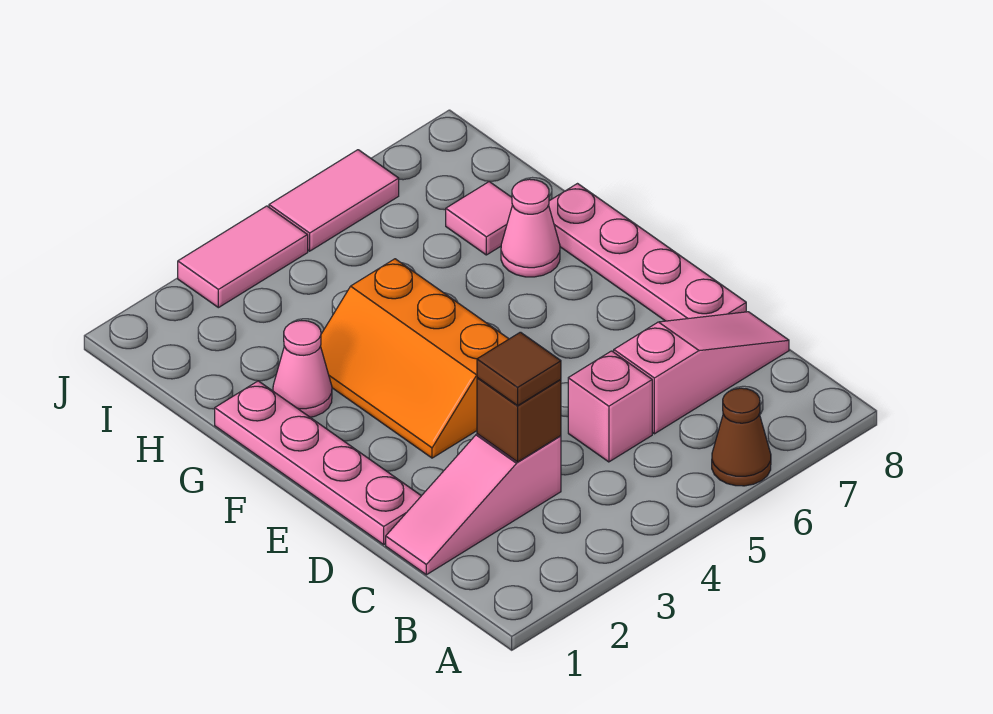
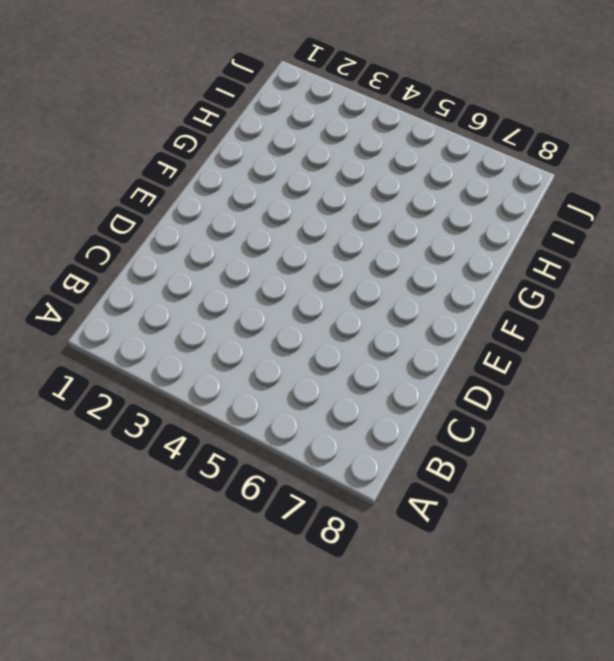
none -> brown cone A6 level 1
none -> pink slope C1:C3 level 1 top 3
none -> pink brick C5 level 1

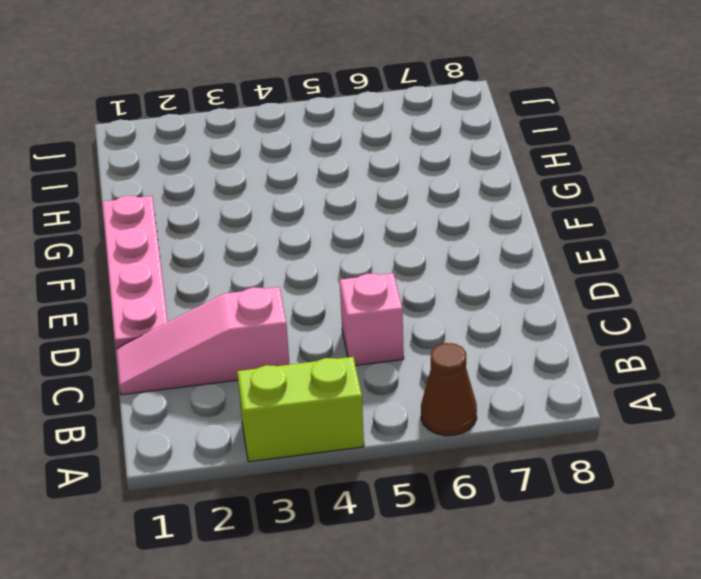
lime brick A3:A4 level 1 -> none
none -> pink slope C6:C8 level 1 top 6
none -> pink plate D8:G8 level 1
none -> orange slope E3:G4 level 1 top 4

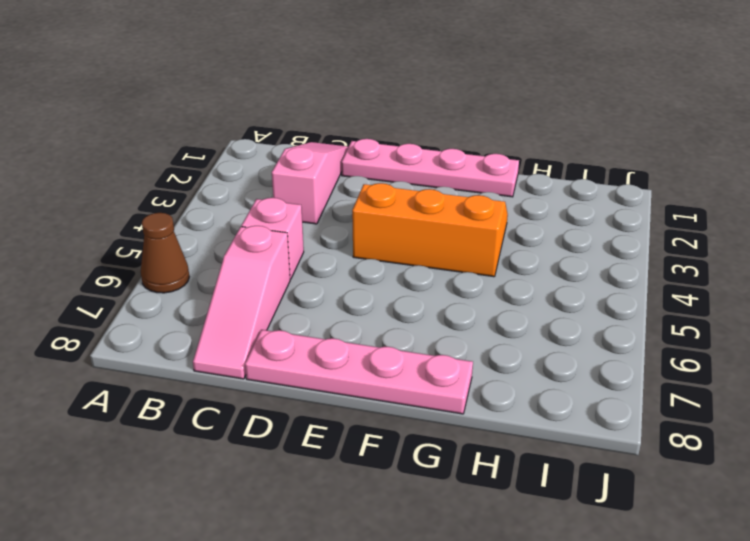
none -> pink cone G2 level 1
none -> pink cone G7 level 1
none -> pink tile H7 level 1

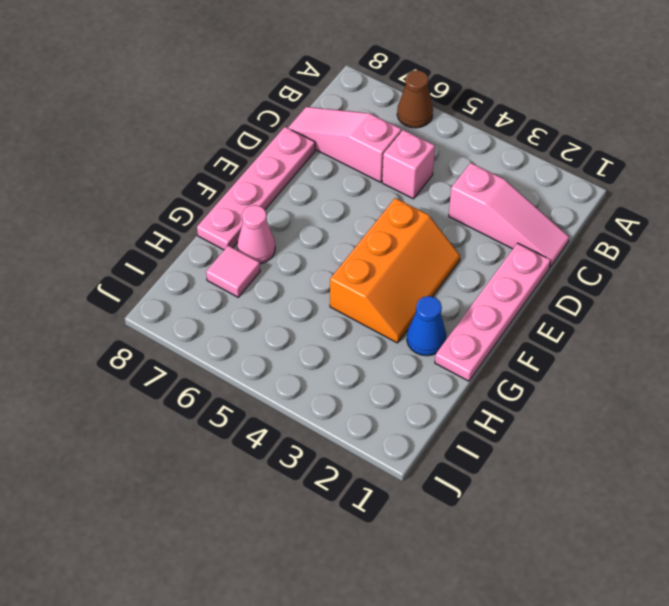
blue cone G2 level 1 -> pink cone G2 level 1
none -> pink tile J3:J4 level 1
none -> pink tile J5:J6 level 1
none -> brown brick C3 level 2

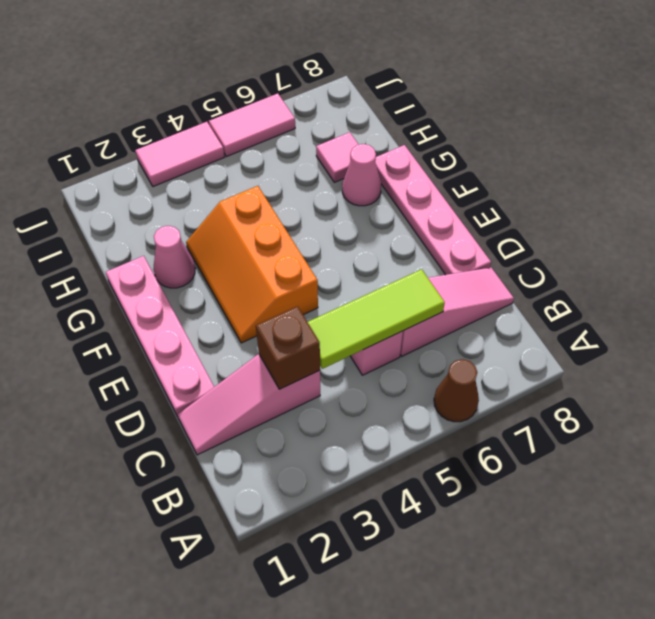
lime tile C4:C6 level 2 -> none
none -> brown tile C3 level 3

